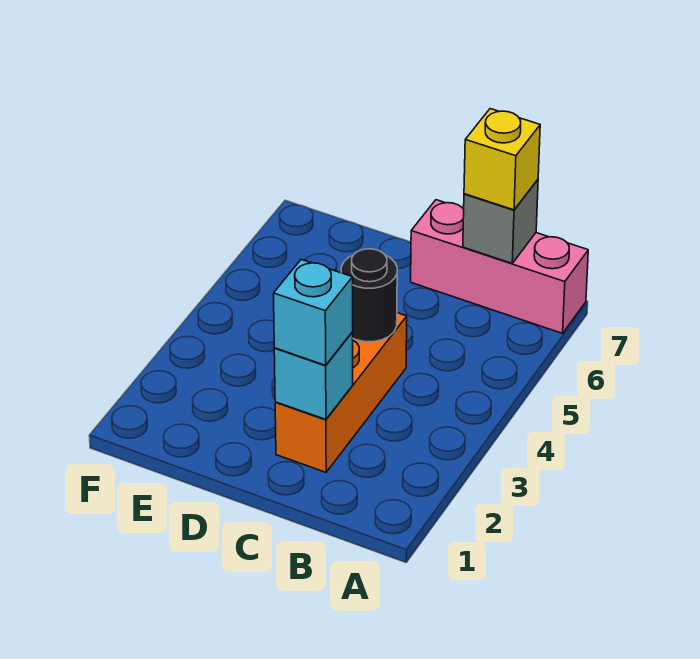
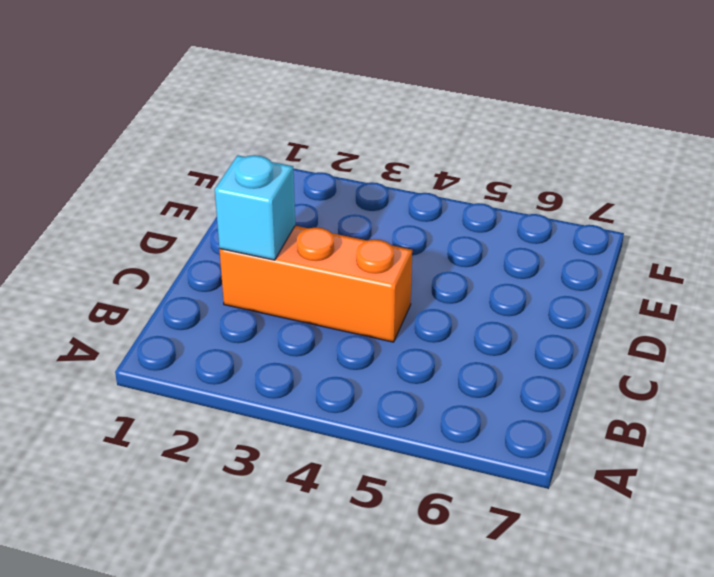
none -> pink brick A7:C7 level 1
none -> grey brick B7 level 2

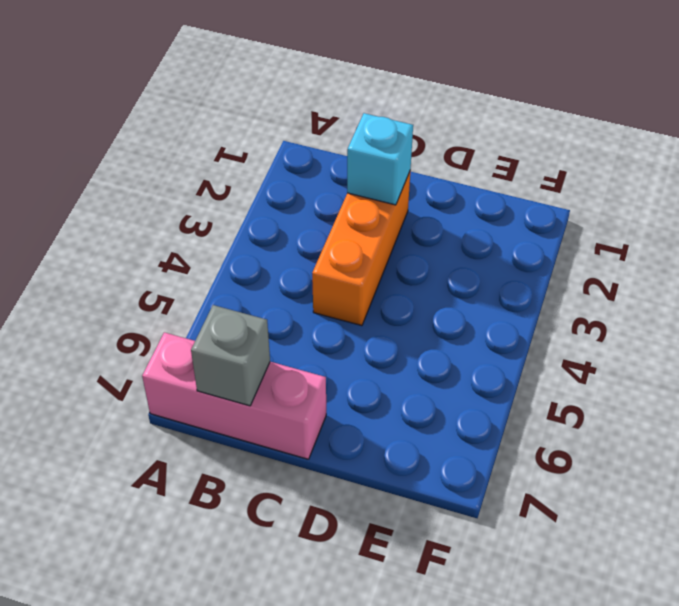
none -> black round brick C4 level 2
none -> yellow brick B7 level 3

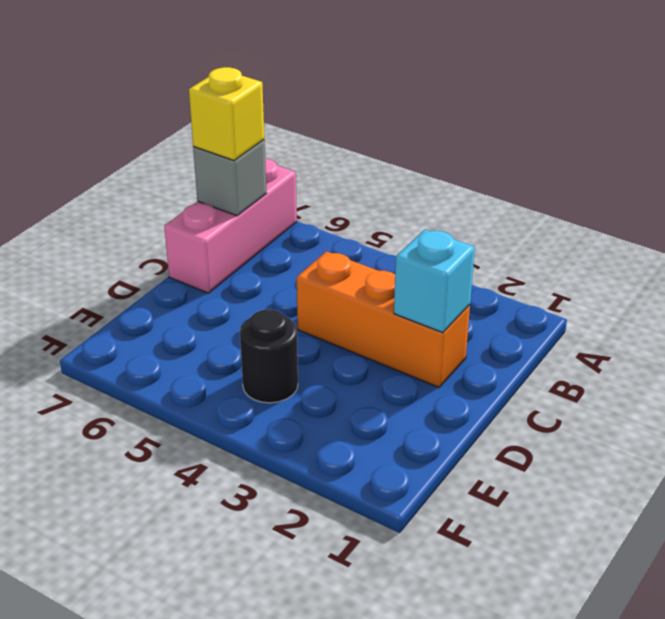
black round brick E4 level 1 -> black round brick C4 level 2
none -> cyan brick C2 level 3

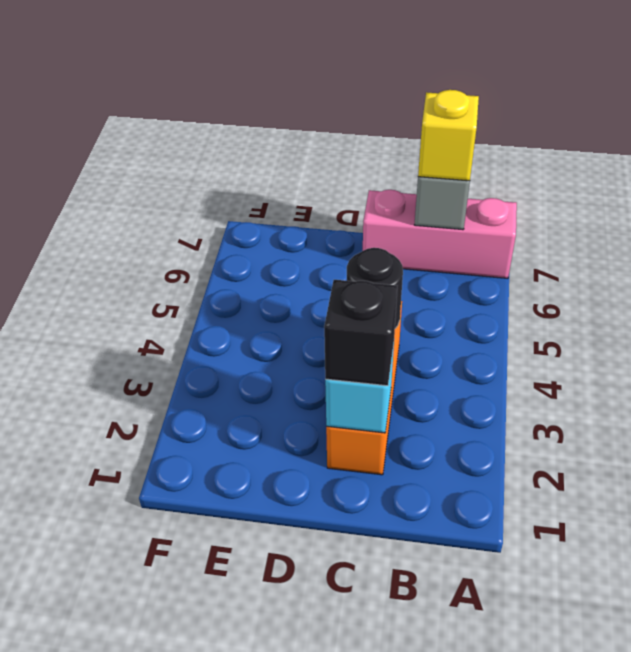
black brick C2 level 3 -> cyan brick C2 level 3

